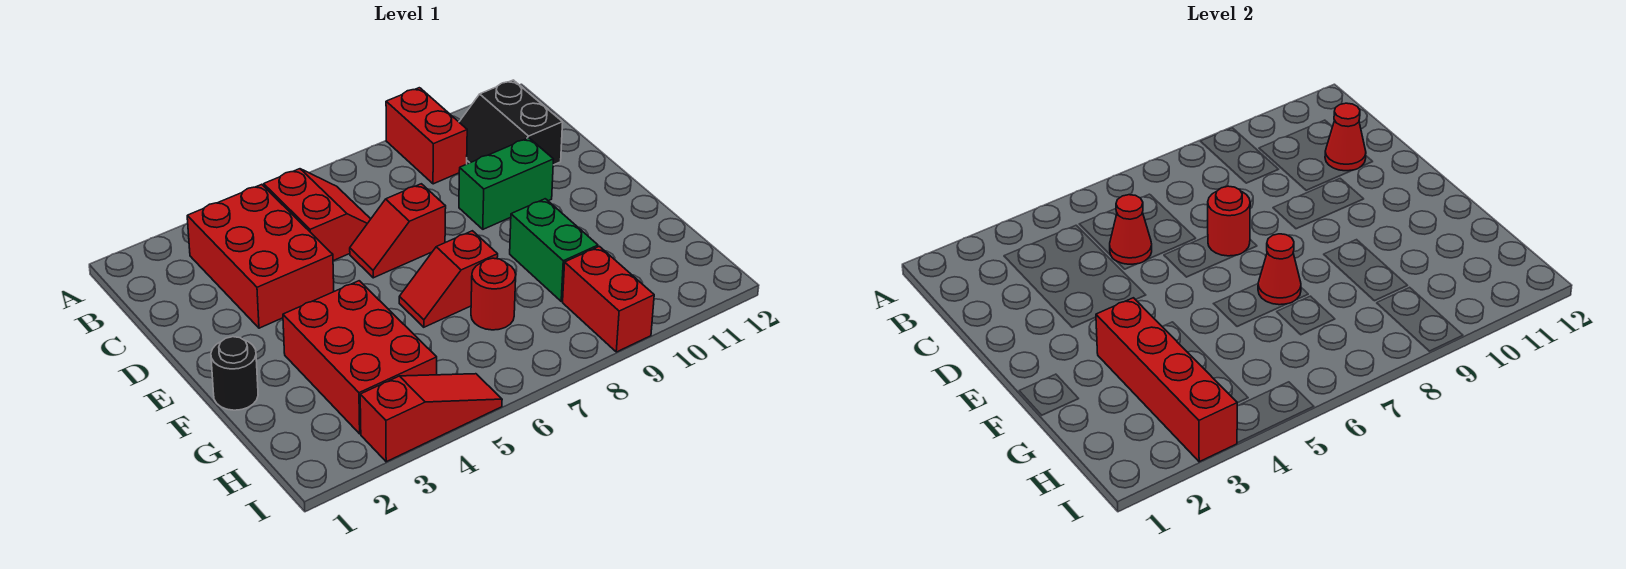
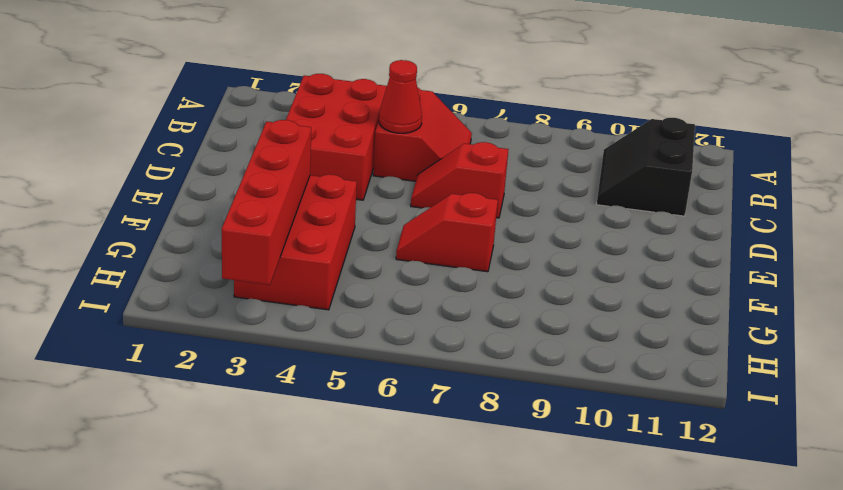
none -> red brick A9:B9 level 1
none -> green brick D9:D10 level 1
none -> black round brick F1 level 1

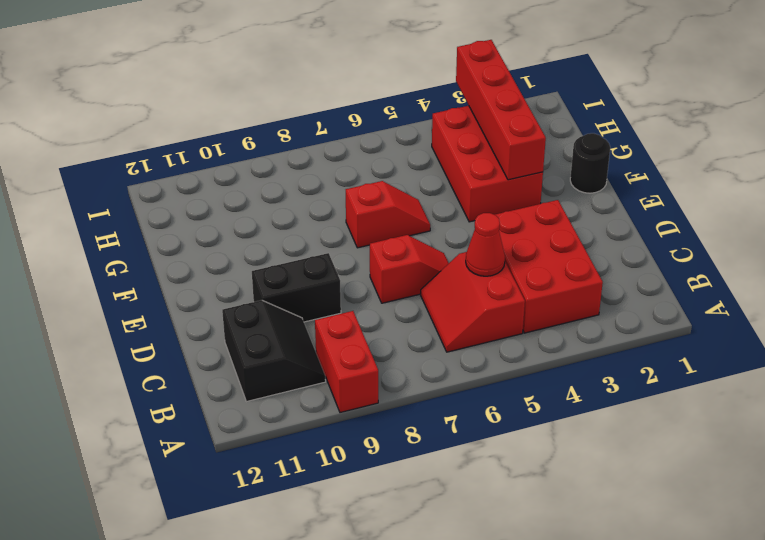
black brick D9:D10 level 1 -> green brick D9:D10 level 1
none -> green brick F9:G9 level 1
none -> red round brick G7 level 1
none -> red brick H9:I9 level 1

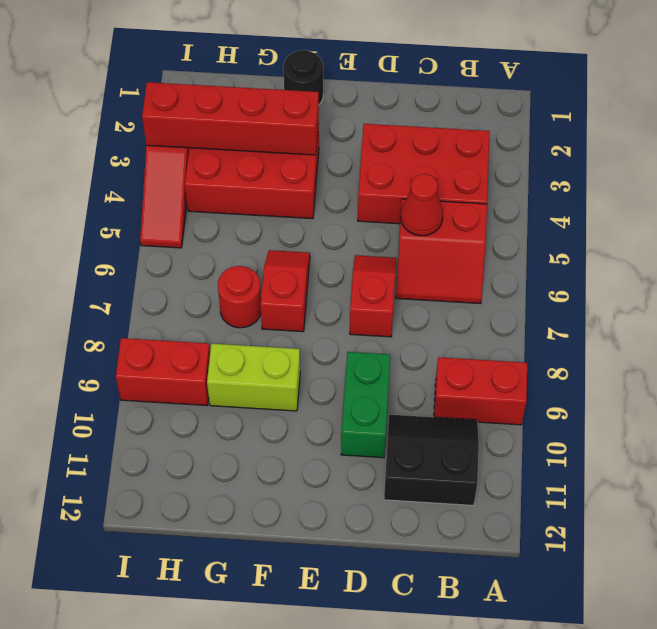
lime brick F9:G9 level 1 -> green brick F9:G9 level 1
none -> red cone C11 level 2
none -> red round brick D7 level 2
none -> red cone F7 level 2

